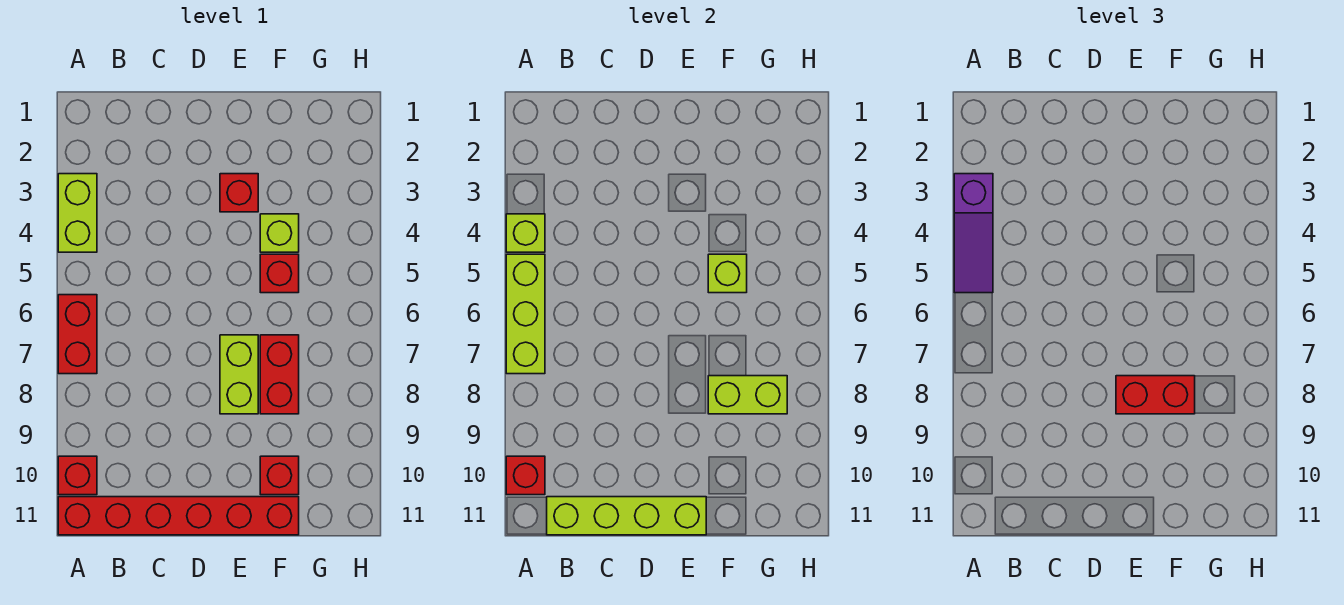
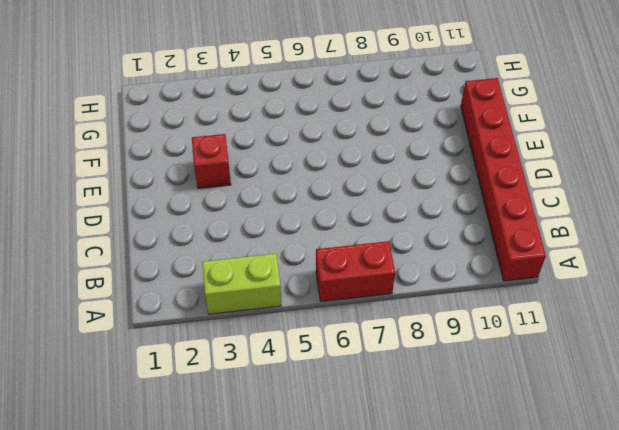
none -> red brick A10 level 1
none -> lime brick E7:E8 level 1
none -> lime brick F4 level 1

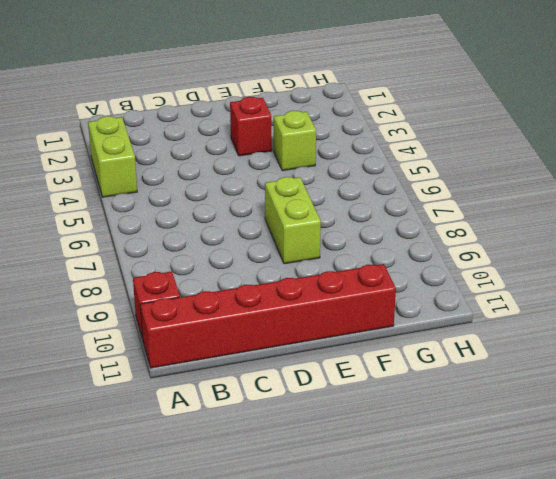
none -> red brick A6:A7 level 1
none -> red brick F5 level 1
none -> red brick F7:F8 level 1

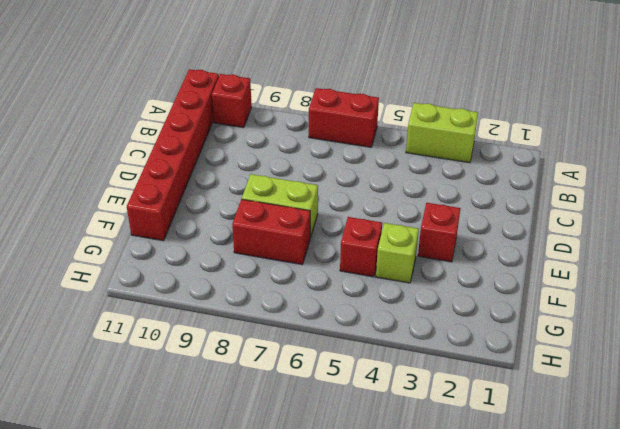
none -> red brick F10 level 1
none -> lime brick A4 level 2
none -> lime brick A5:A7 level 2

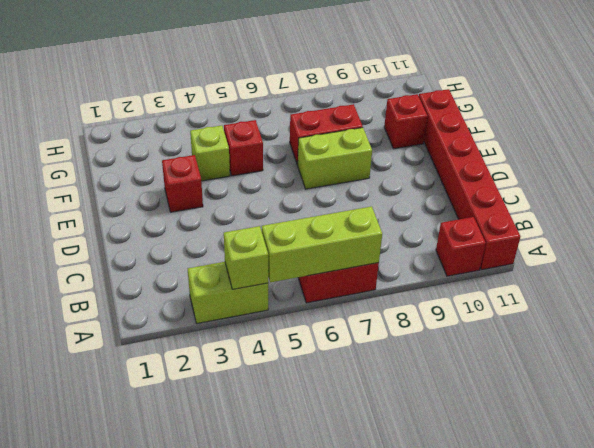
none -> red brick A10 level 2
none -> lime brick B11:E11 level 2
none -> lime brick F5 level 2

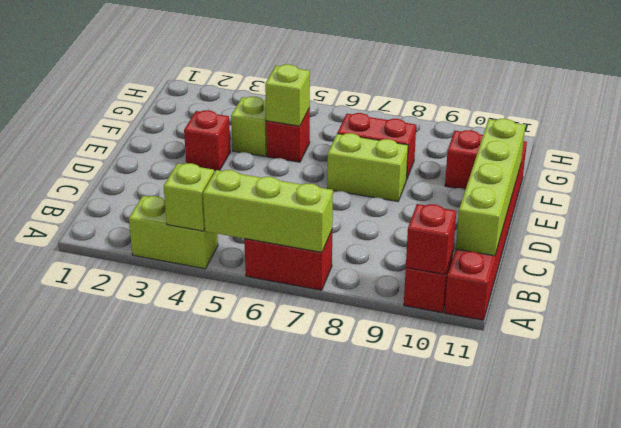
none -> lime brick F8:G8 level 2
none -> purple slope A3:A5 level 3 top 3
none -> red brick E8:F8 level 3

